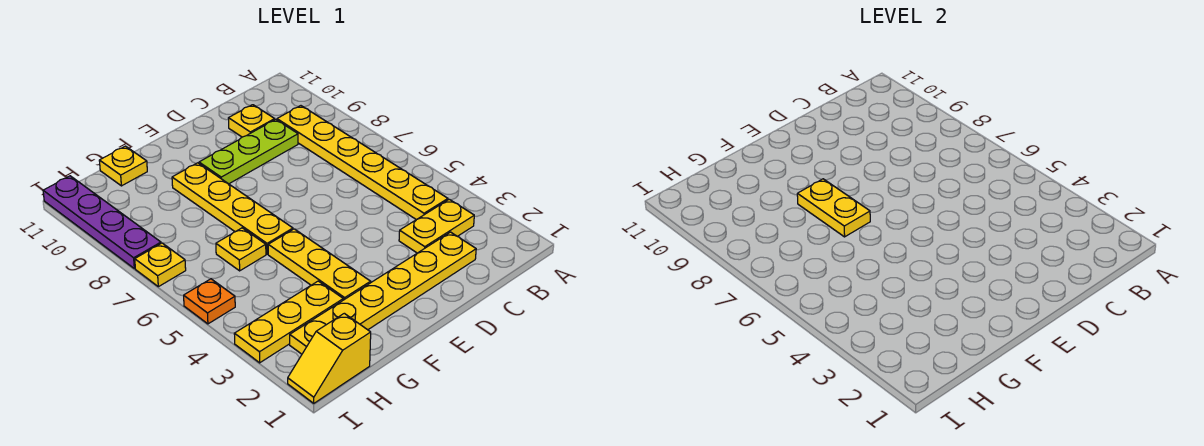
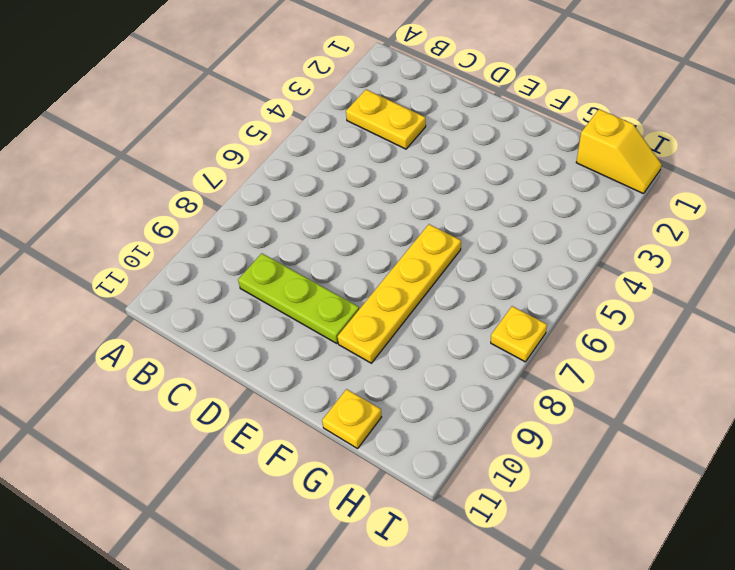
none -> yellow plate B4:B9 level 1
none -> yellow plate C2:H2 level 1
none -> yellow plate C10 level 1

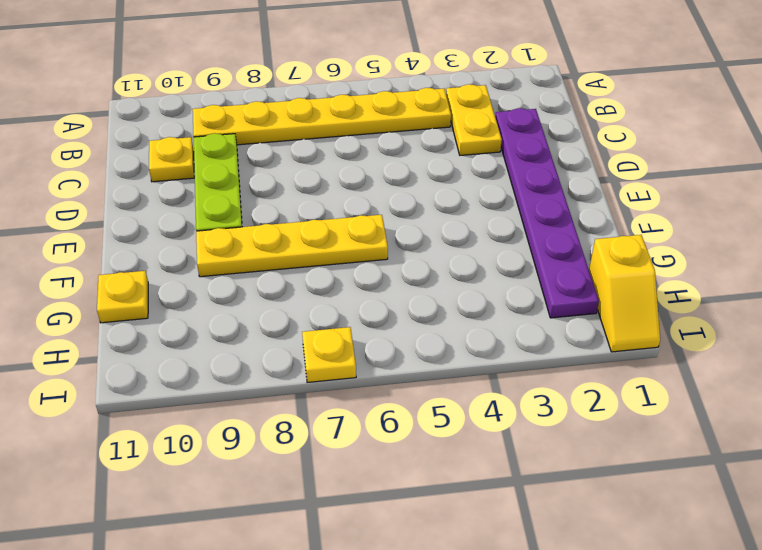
purple plate C2:H2 level 1 -> yellow plate C2:H2 level 1
none -> yellow plate F3:F5 level 1
none -> yellow plate G3:I3 level 1
none -> yellow plate G6 level 1

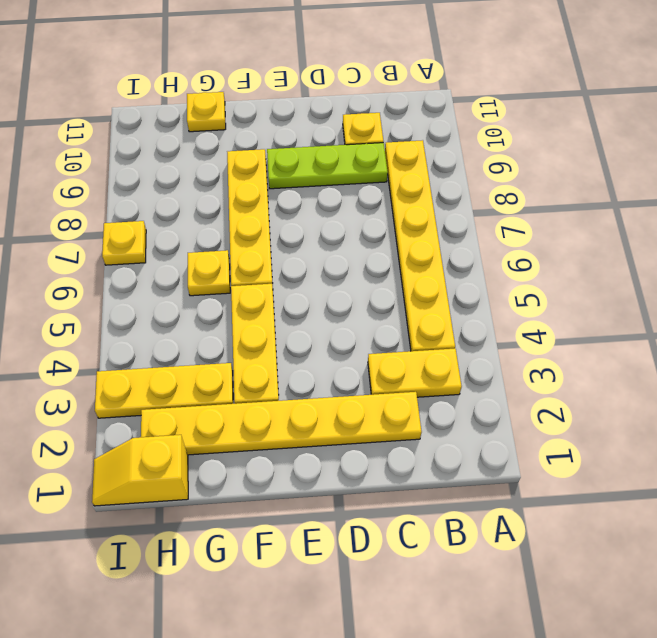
none -> orange plate I5 level 1
none -> purple plate I8:I11 level 1
none -> yellow plate F7:F8 level 2

